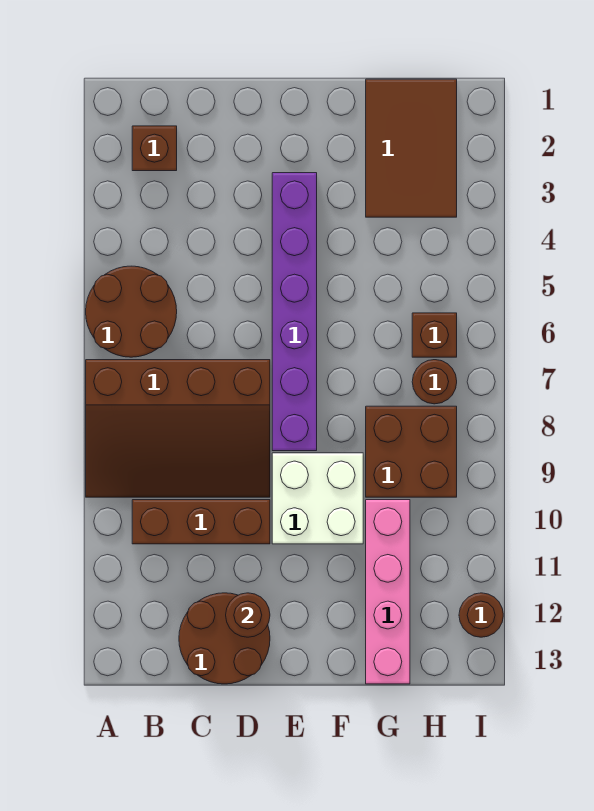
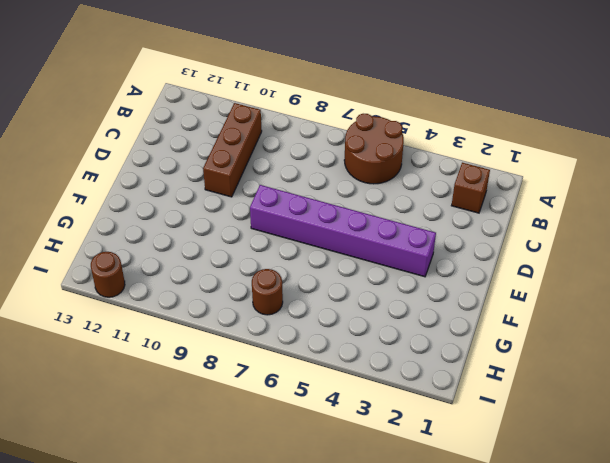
none -> brown slope A7:D9 level 1 top 7
none -> brown round brick C12:D13 level 1
none -> white brick E9:F10 level 1

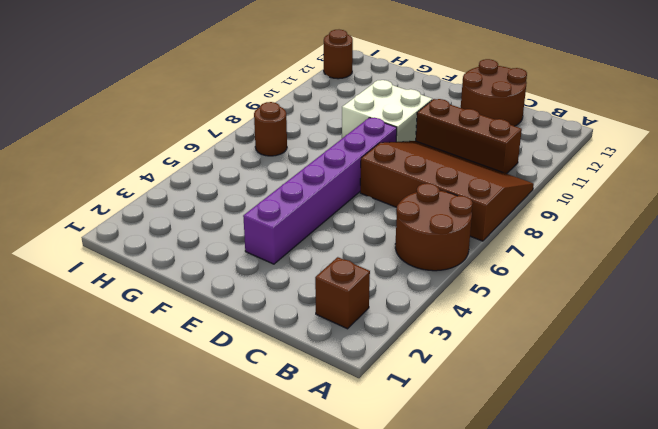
none -> brown tile G1:H3 level 1
none -> brown brick G8:H9 level 1
none -> pink brick G10:G13 level 1

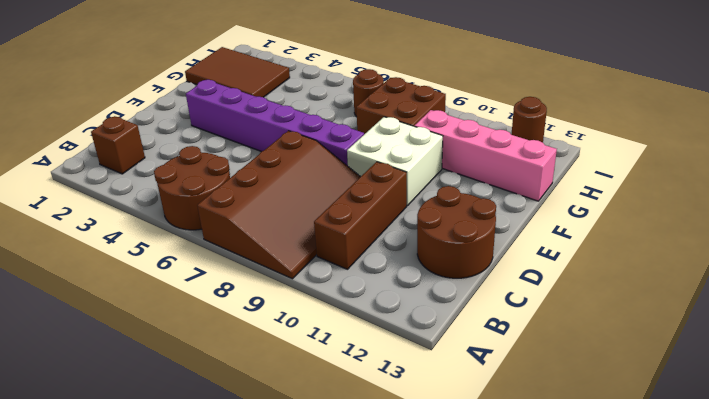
none -> brown brick H6 level 1
none -> brown round brick D12 level 2

